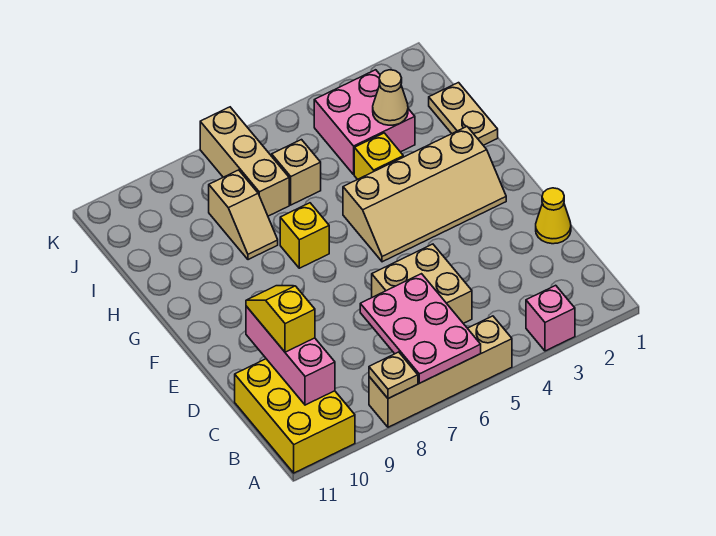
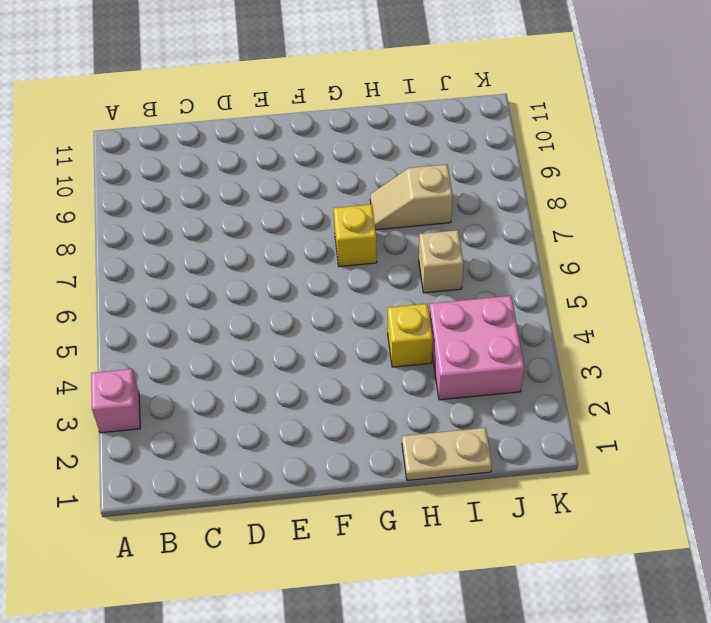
none -> tan brick A5:A8 level 1
none -> yellow brick A10:C11 level 1
none -> tan brick C5:D6 level 1

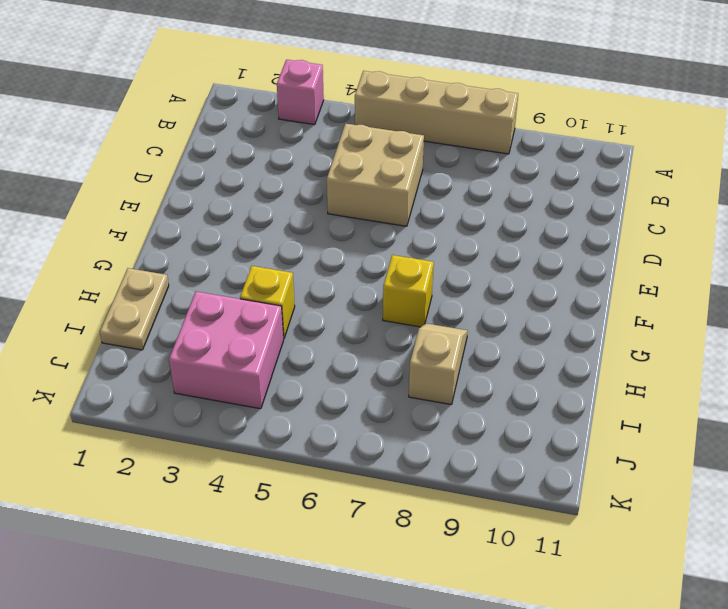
none -> yellow brick A10:C11 level 1
none -> yellow cone D1 level 1
none -> tan slope F2:G5 level 1 top G

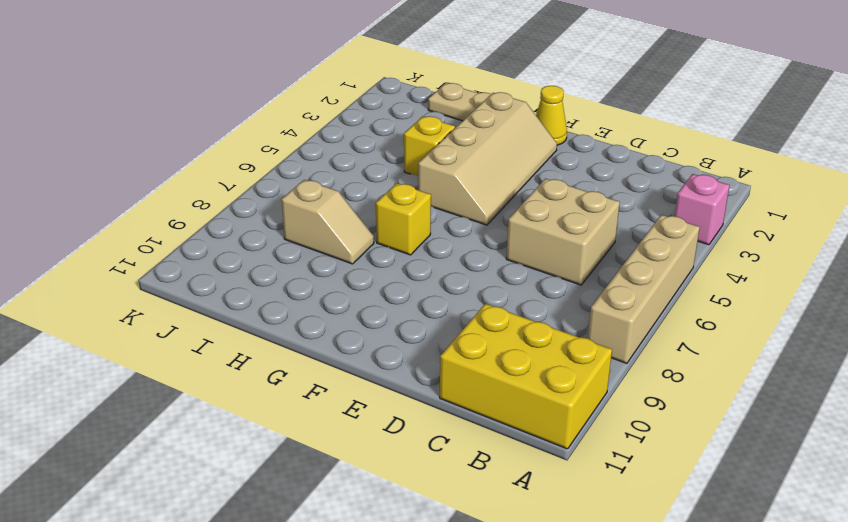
yellow cone F1 level 1 -> yellow cone D1 level 1
none -> pink brick I3:J4 level 1
none -> tan brick I6 level 1
none -> tan brick I7:K7 level 1

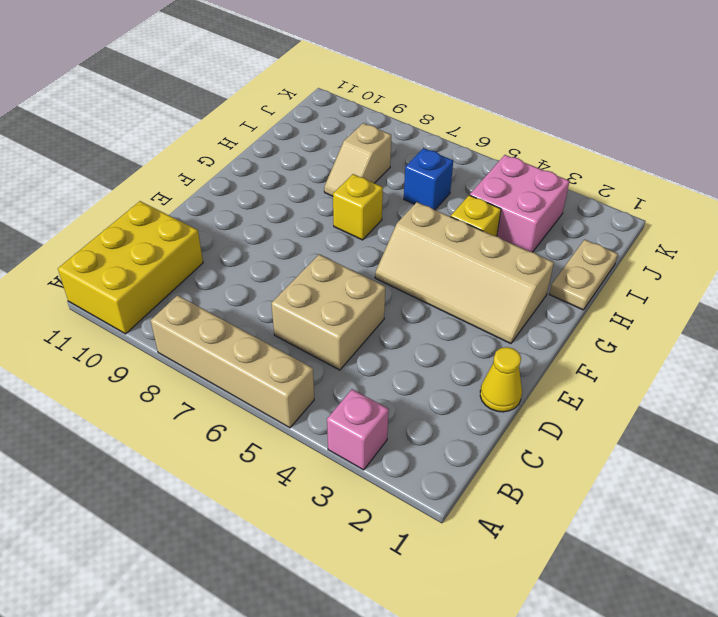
blue brick I6 level 1 -> tan brick I6 level 1
none -> tan brick I7:K7 level 1
none -> pink plate A6:C7 level 2
none -> tan plate A8 level 2

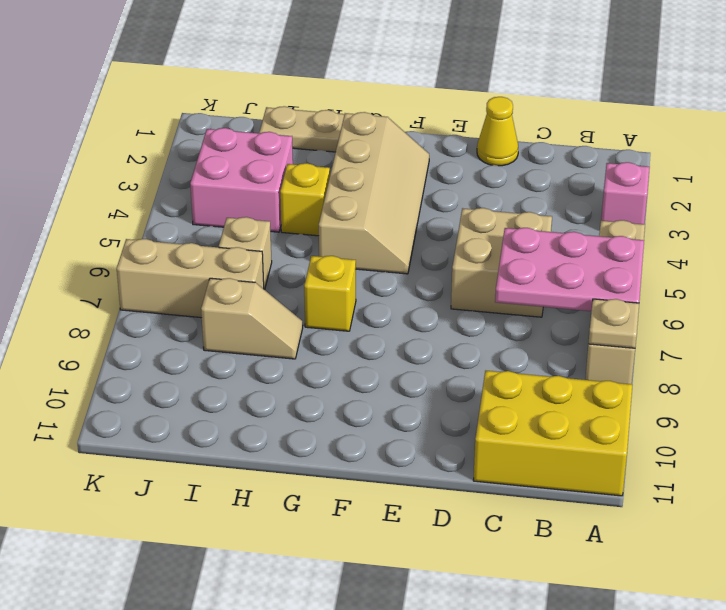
none -> pink brick B10:D10 level 2
none -> tan cone I3 level 2
none -> yellow slope C10:D10 level 3 top C

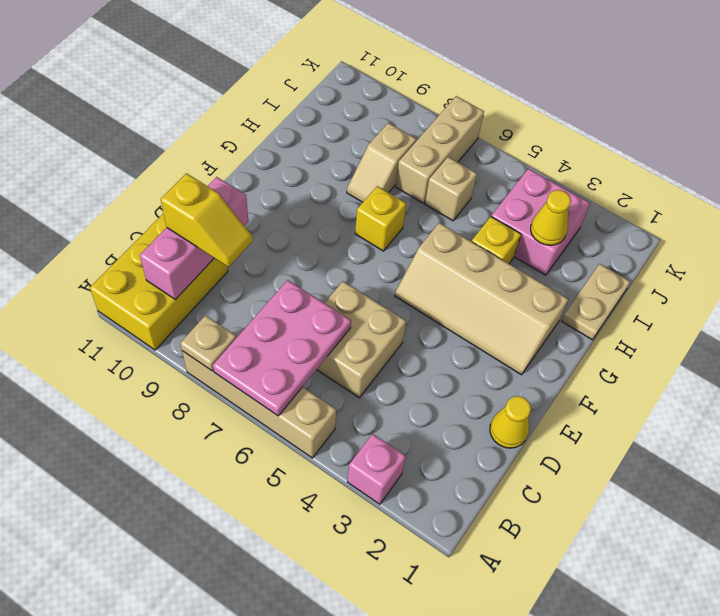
yellow slope C9:C10 level 3 top 10 -> yellow slope C10:D10 level 3 top C
yellow cone I3 level 2 -> tan cone I3 level 2

